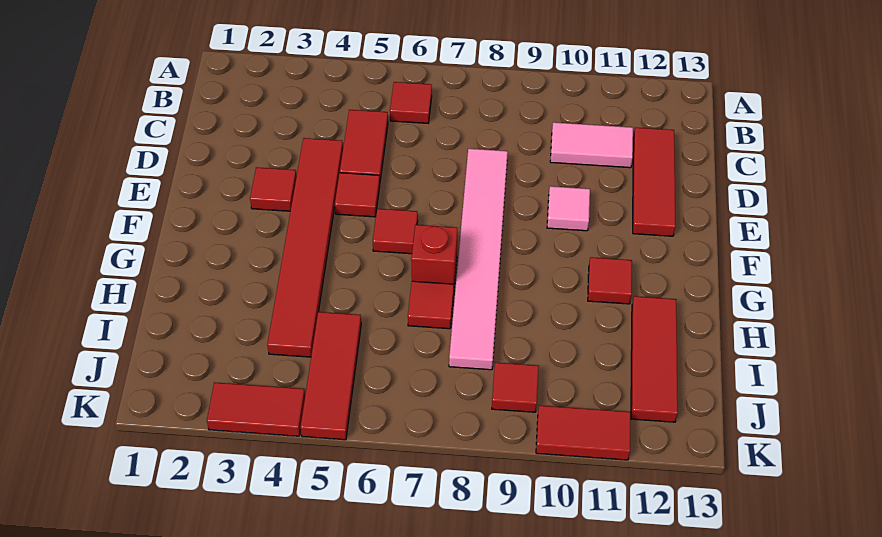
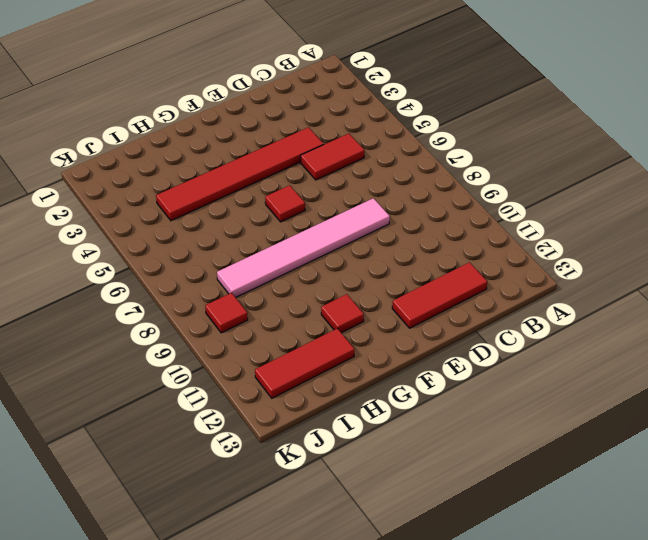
none -> red tile B6 level 1
none -> pink tile C10:C11 level 1
none -> red tile E3 level 1

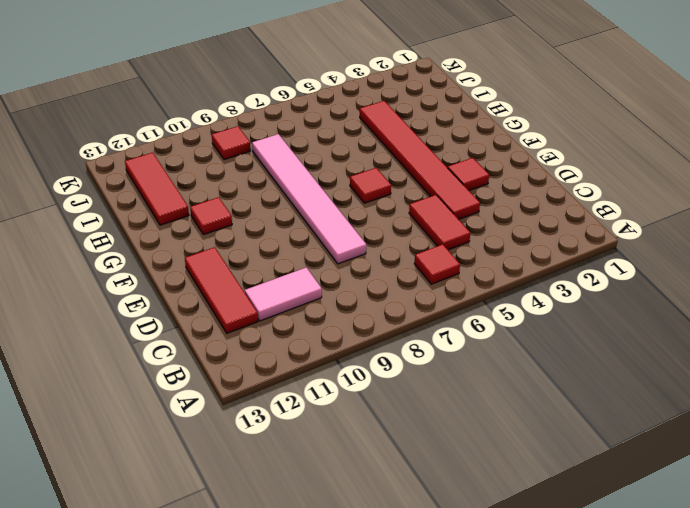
none -> red tile E5 level 1
none -> pink tile E10 level 1
none -> red brick G7 level 1

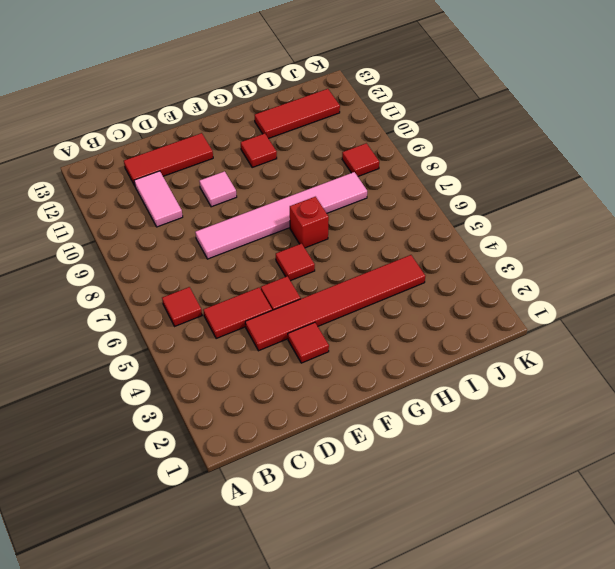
none -> red tile H7 level 1
none -> red tile I5:K5 level 1
none -> red tile K3:K4 level 1

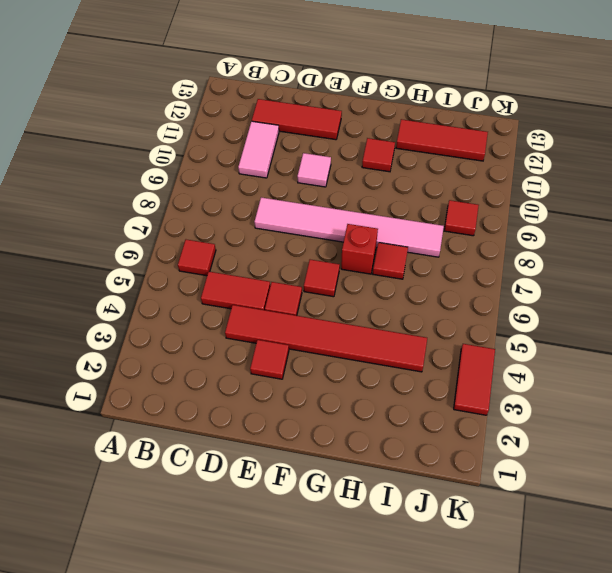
none -> red tile I5:K5 level 1
none -> red tile K10:K11 level 1

